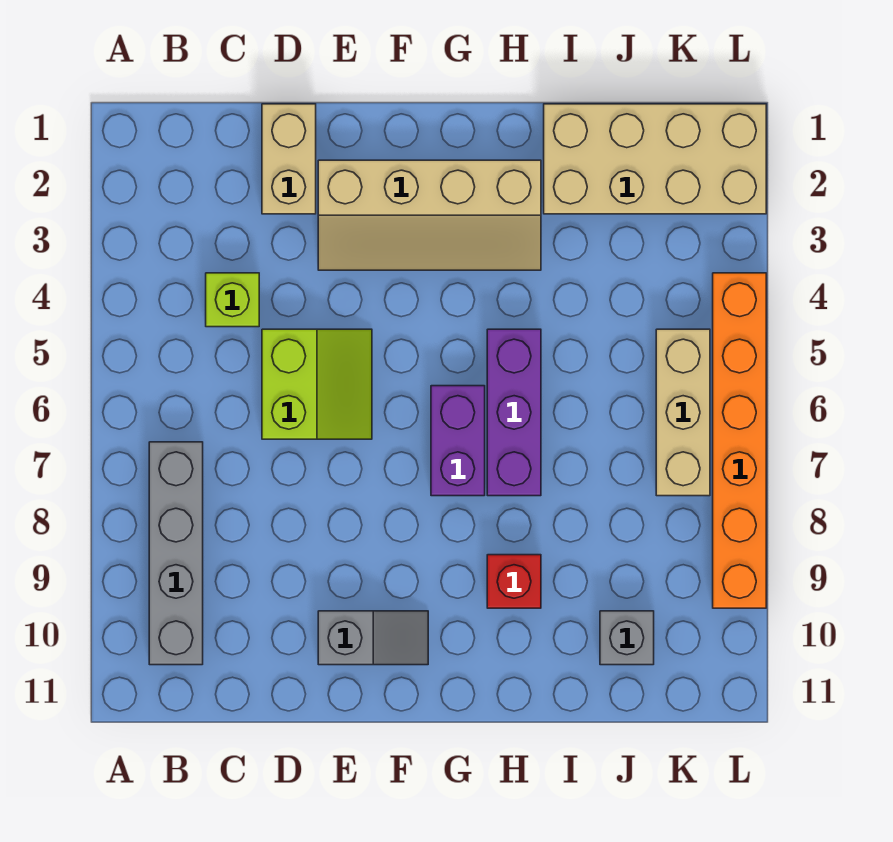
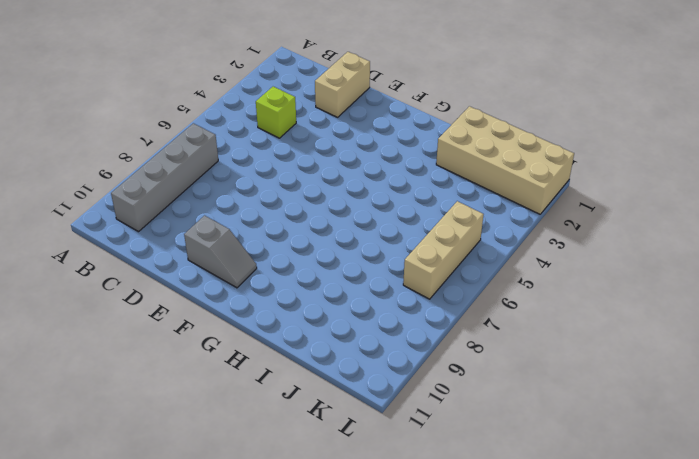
none -> lime slope D5:E6 level 1 top D
none -> tan slope E2:H3 level 1 top 2
none -> purple brick G6:G7 level 1

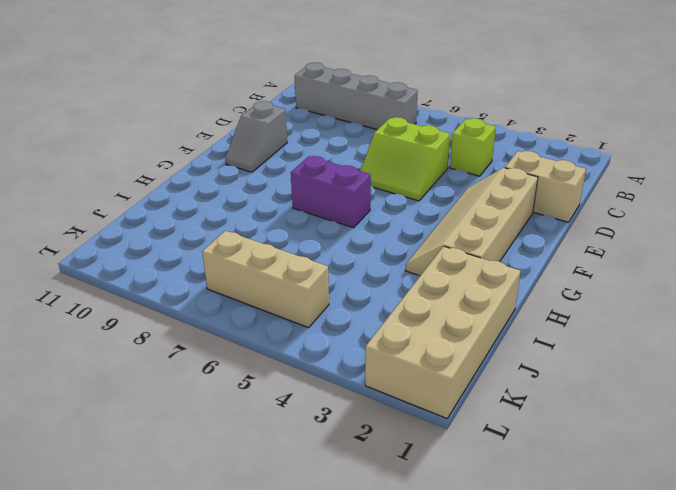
none -> purple brick H5:H7 level 1
none -> red brick H9 level 1
none -> grey brick J10 level 1

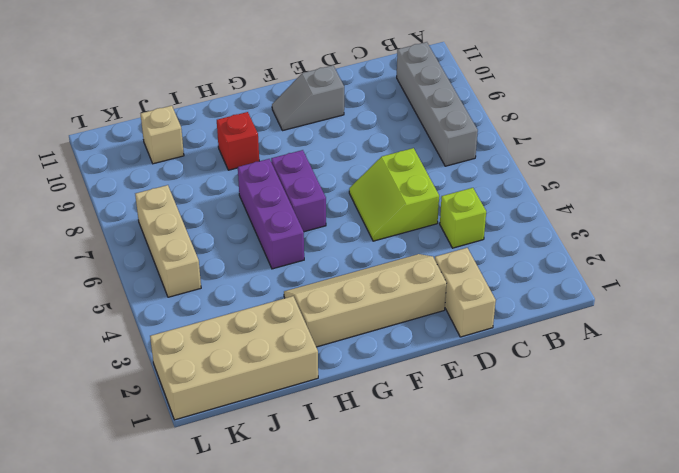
tan brick J10 level 1 -> grey brick J10 level 1
none -> orange brick L4:L9 level 1

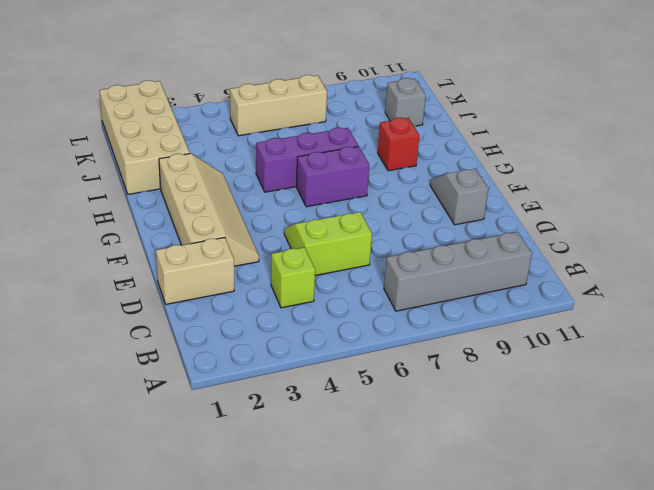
none -> orange brick L4:L9 level 1

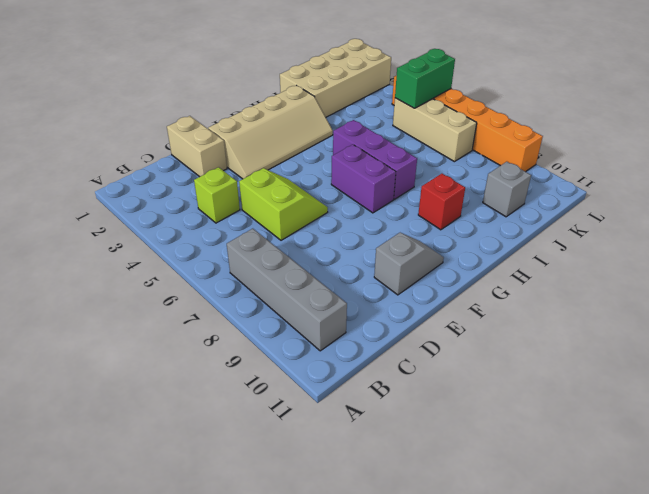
green brick K5:L5 level 2 -> none

